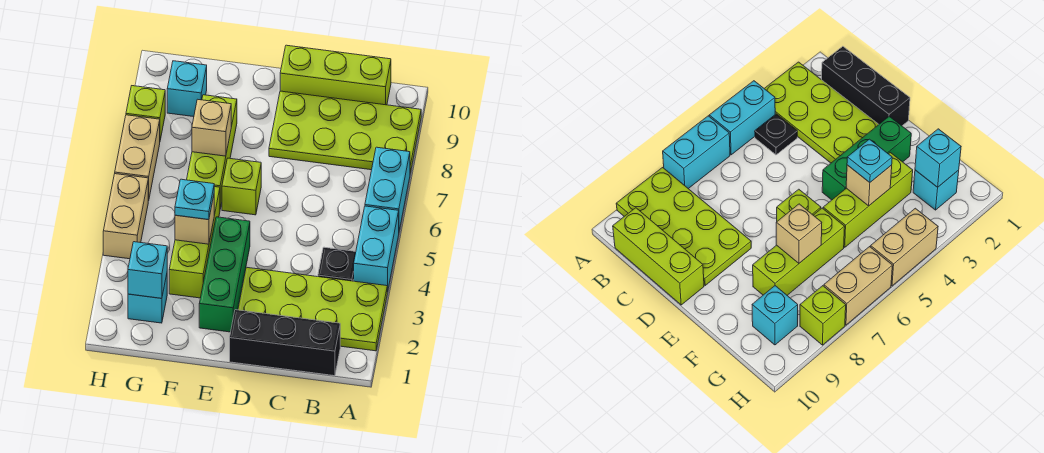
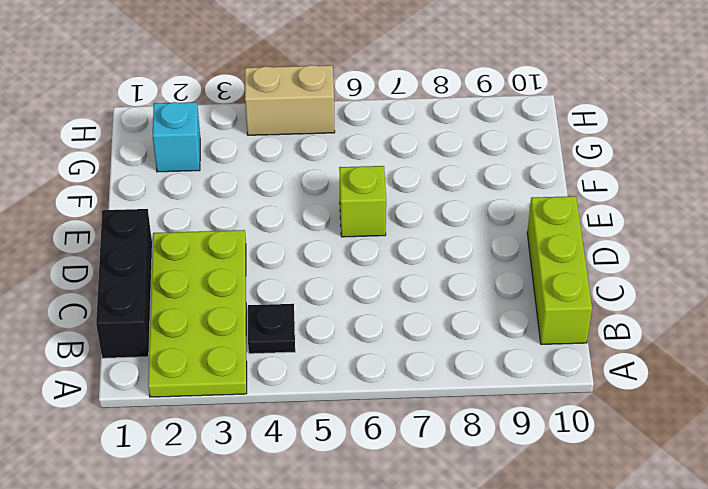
none -> cyan brick A4:A5 level 1
none -> cyan brick A6:A7 level 1
none -> lime plate A8:D9 level 1

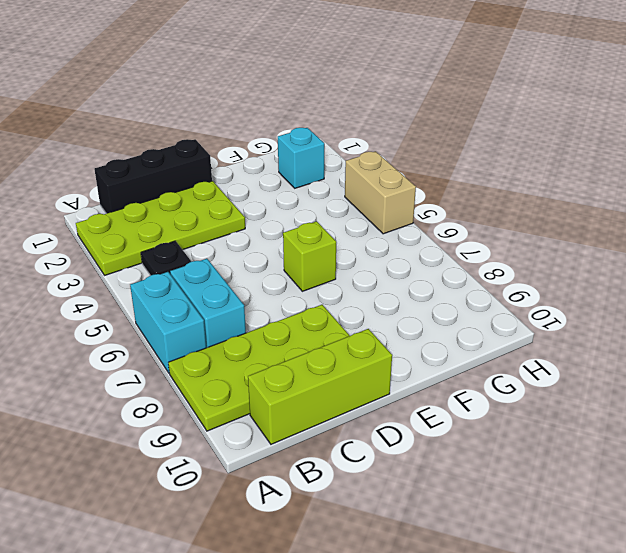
cyan brick B6:B7 level 1 -> cyan brick A4:A5 level 1
none -> green brick E2:E4 level 1
none -> lime brick F3:F5 level 1
none -> lime brick F6:F8 level 1

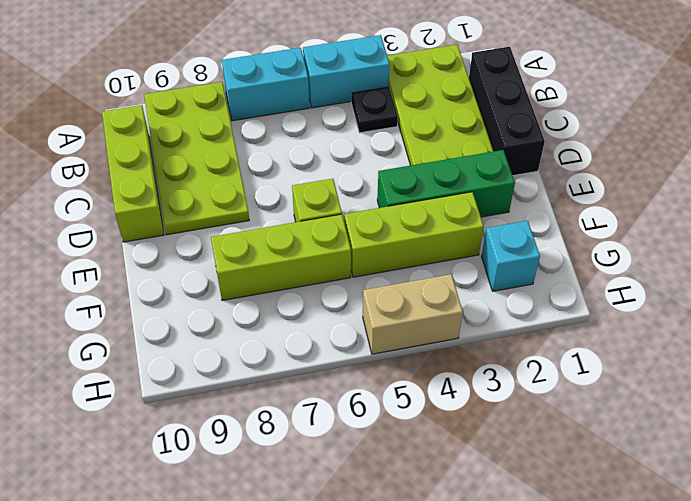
none -> cyan brick G9 level 1
none -> tan brick H6:H7 level 1
none -> lime brick H8 level 1

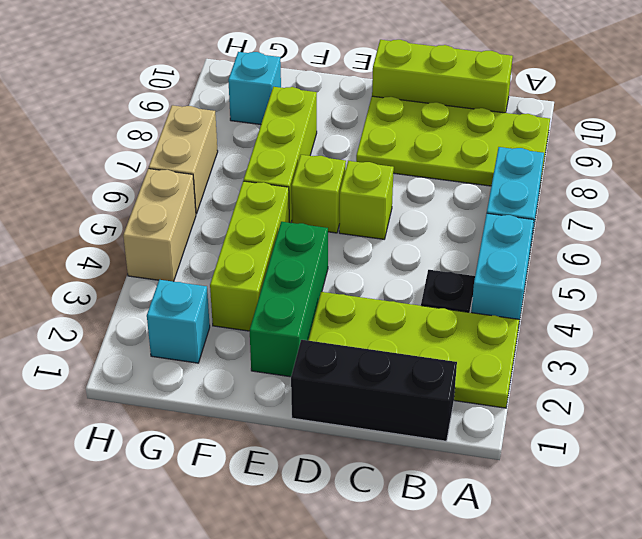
lime brick D6 level 1 -> lime brick H8 level 1
none -> tan brick F4 level 2
none -> tan brick F7 level 2
none -> cyan brick G2 level 2

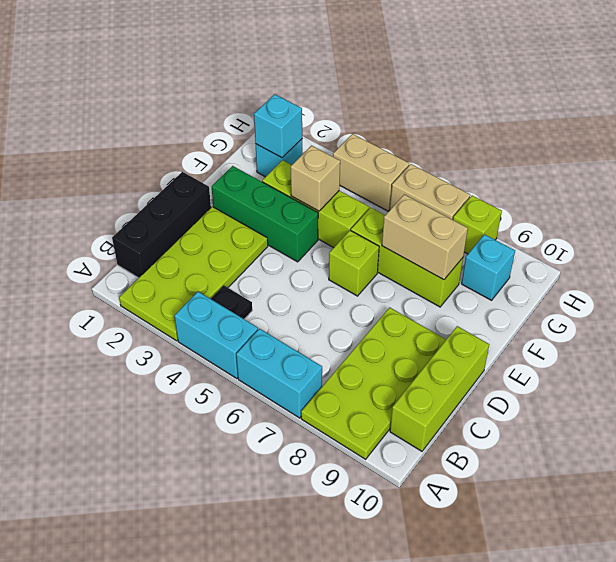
tan brick F7:F8 level 2 -> tan brick F7 level 2
none -> cyan plate F4 level 3

